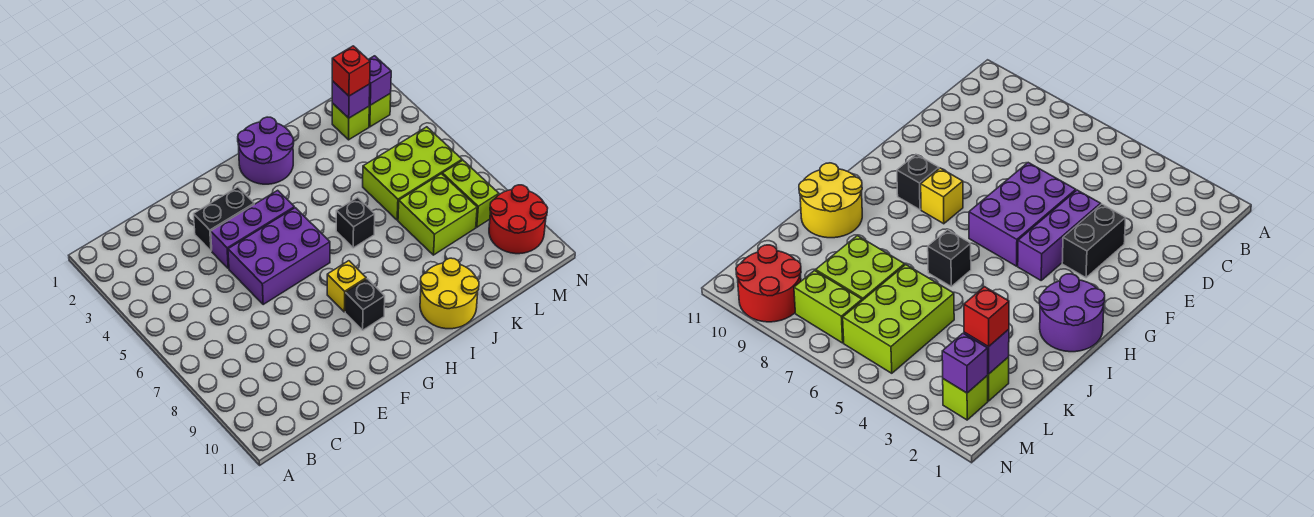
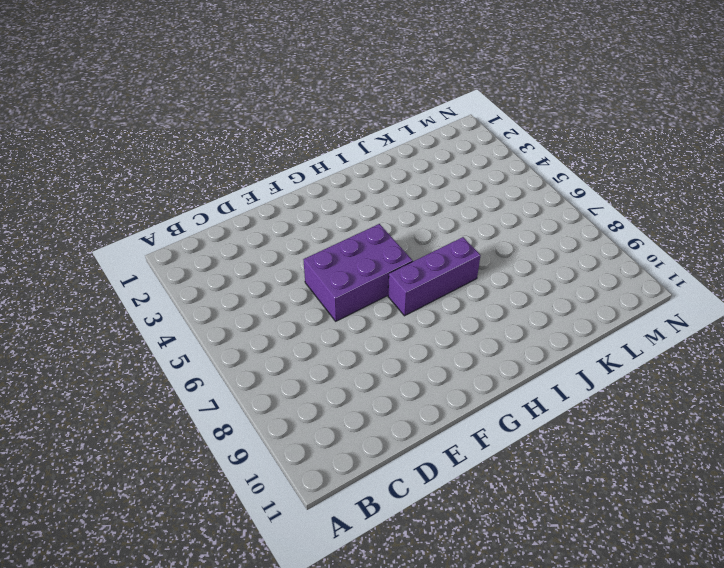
purple brick G7:I7 level 1 -> purple brick E4:G4 level 1
none -> black brick E3:F3 level 1
none -> yellow brick G8 level 1
none -> black brick G9 level 1

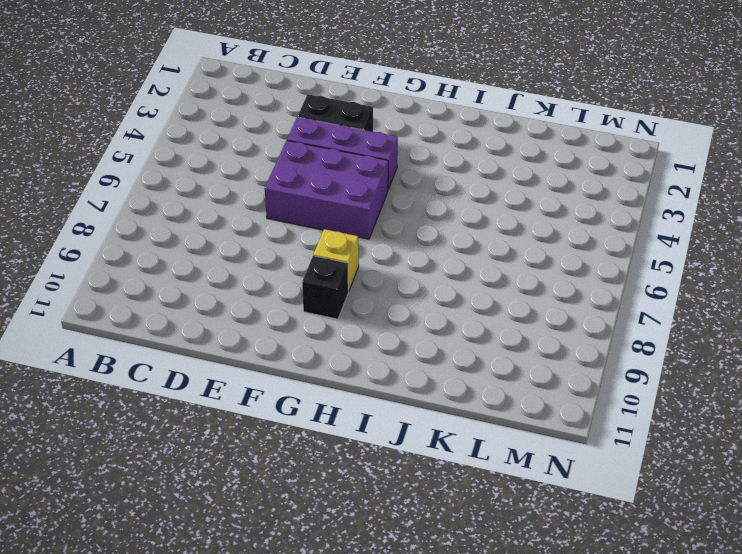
none -> purple round brick H1:I2 level 1
none -> black brick I6 level 1
none -> yellow round brick I10:J11 level 1

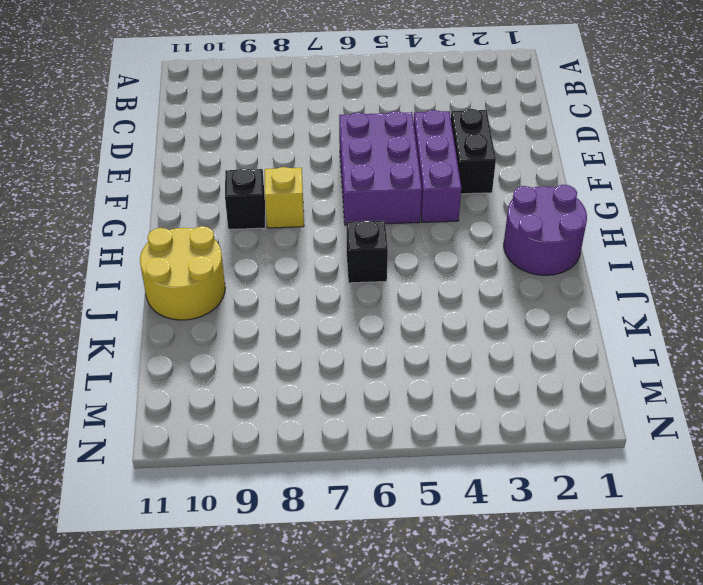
none -> lime brick K5:M6 level 1
none -> lime brick K7:L8 level 1
none -> lime brick L2 level 1

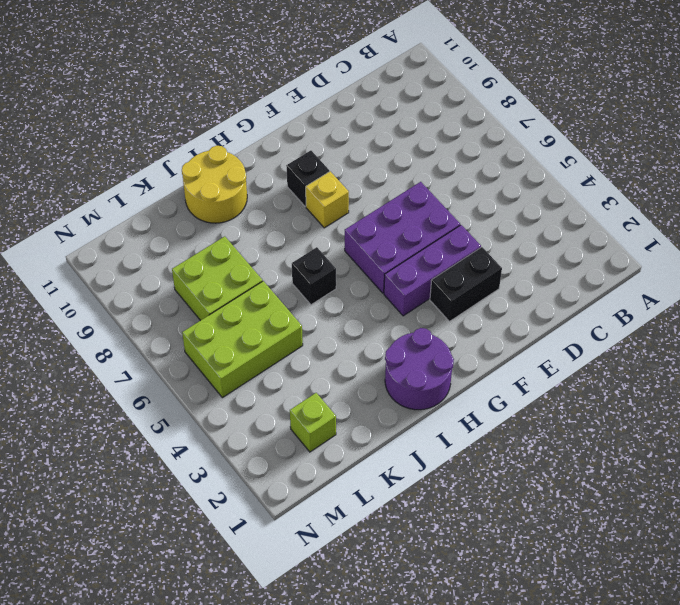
none -> lime brick M2 level 1
none -> lime brick M7:M8 level 1
none -> red round brick M9:N10 level 1

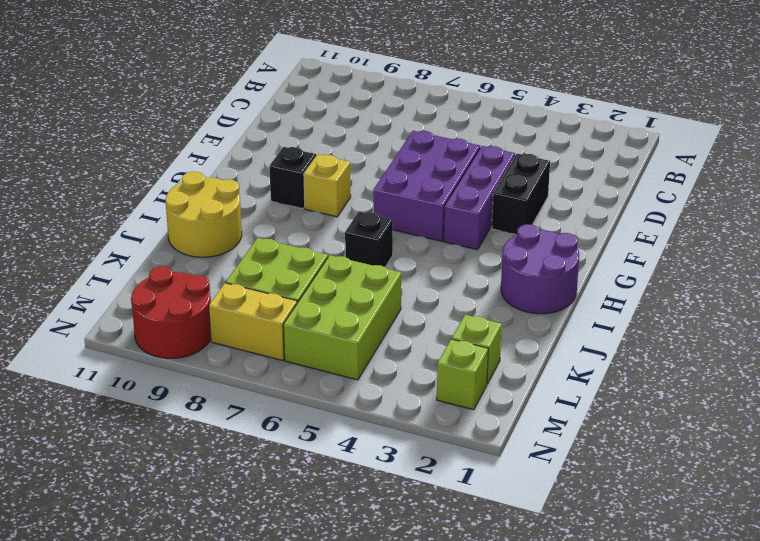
yellow brick M7:M8 level 1 -> lime brick M7:M8 level 1
none -> purple brick L2 level 2
none -> purple brick M2 level 2
none -> red brick L2 level 3

